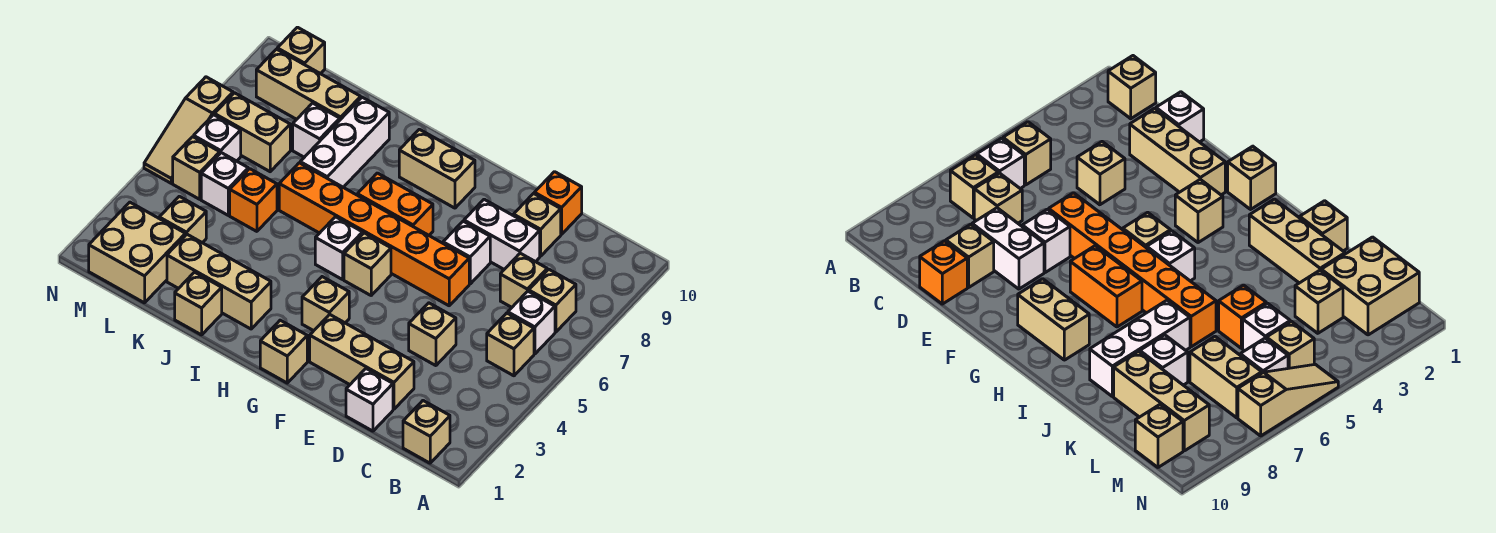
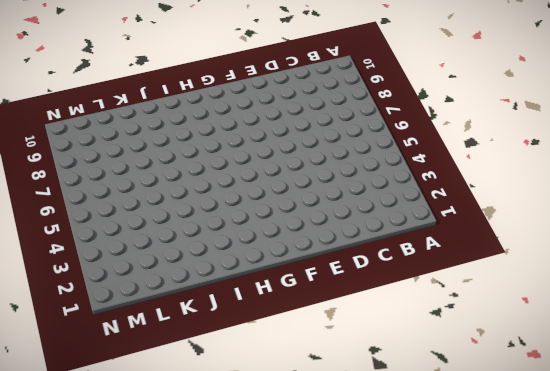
none -> tan brick B1 level 1
none -> tan brick B5 level 1
none -> white brick B6 level 1
none -> tan brick B7 level 1

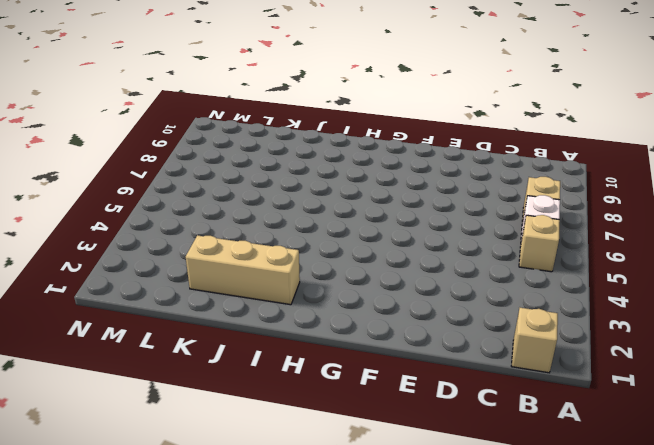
none -> tan brick C7 level 1
none -> white brick D1 level 1
none -> tan brick D2:F2 level 1
none -> tan brick D4 level 1

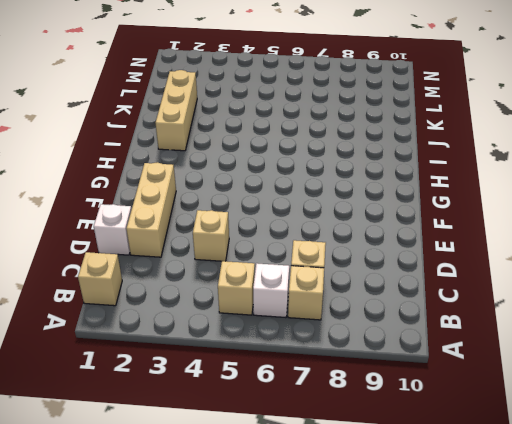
none -> white brick D8:E8 level 1
none -> tan brick D9 level 1
none -> orange brick D10 level 1
none -> orange brick E6:J6 level 1

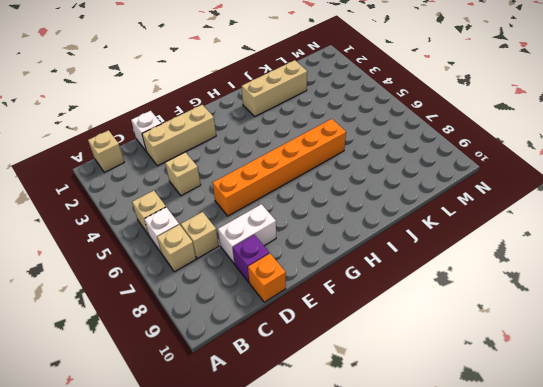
purple brick D9 level 1 -> tan brick D9 level 1
none -> white brick E7 level 1
none -> tan brick G1 level 1
none -> tan brick G3 level 1
none -> tan brick G5 level 1

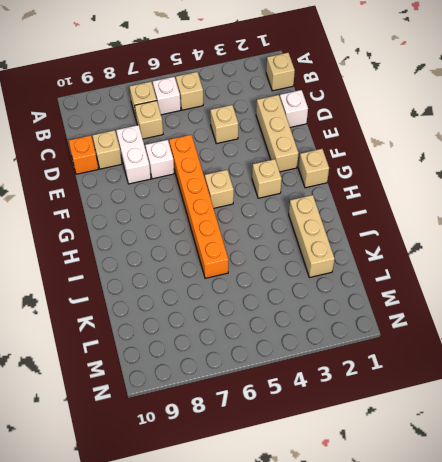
none -> orange brick G7:H7 level 1
none -> tan brick G9:H9 level 1
none -> white brick H5 level 1
none -> tan brick J1 level 1

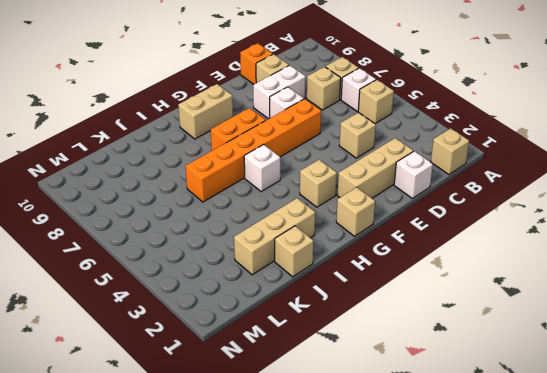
none -> tan brick G5 level 1
none -> white brick J7:J9 level 1
none -> orange brick K5 level 1
none -> white brick K8 level 1

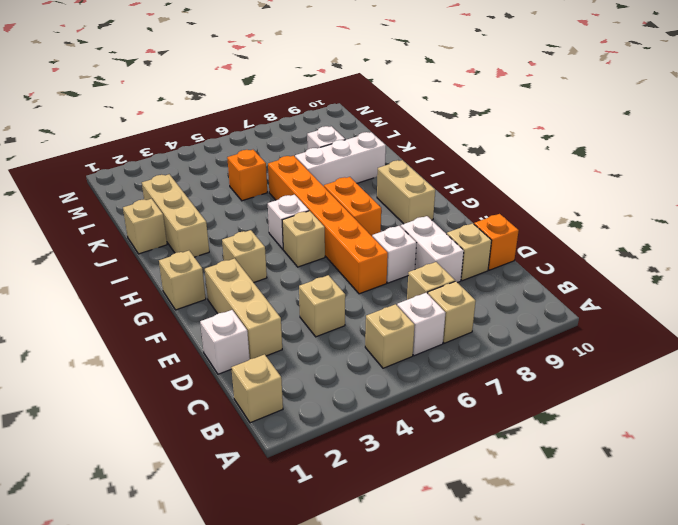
none -> tan brick K9:M9 level 1
none -> tan brick L1:M2 level 1
none -> tan brick L3 level 1
none -> white brick L5 level 1

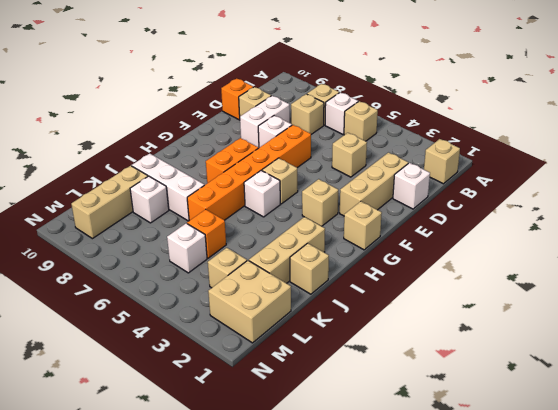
none -> tan brick G9:H9 level 1
none -> tan brick L7:M7 level 1
none -> tan brick M5 level 1
none -> white brick M6 level 1

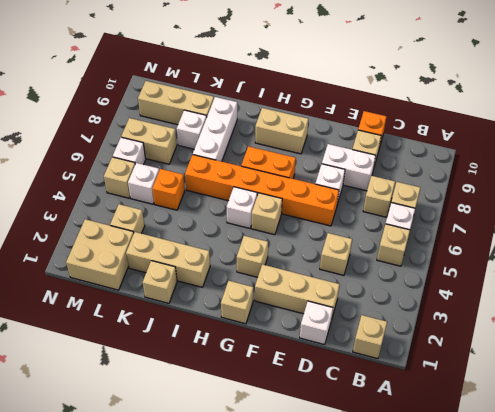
none -> tan brick M10 level 1
none -> tan slope N5:N7 level 1 top 7

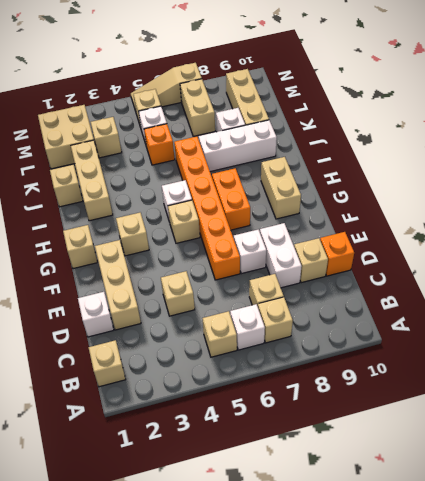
none -> white brick M6 level 1
none -> tan brick M10 level 1

